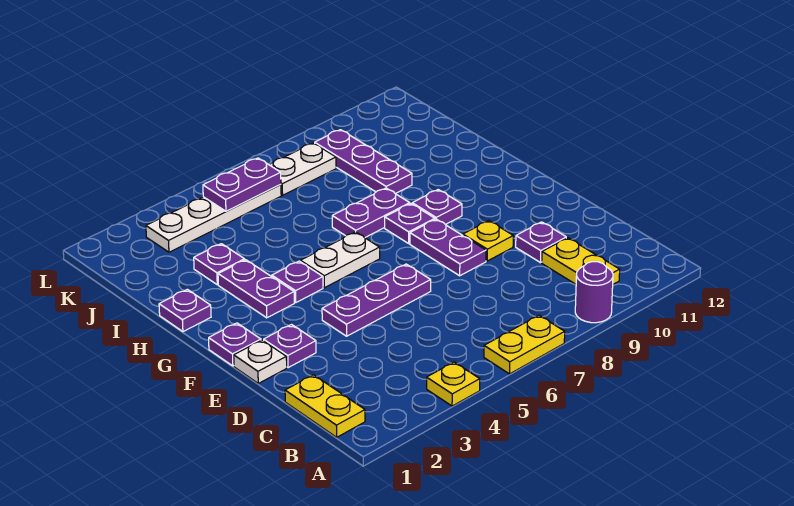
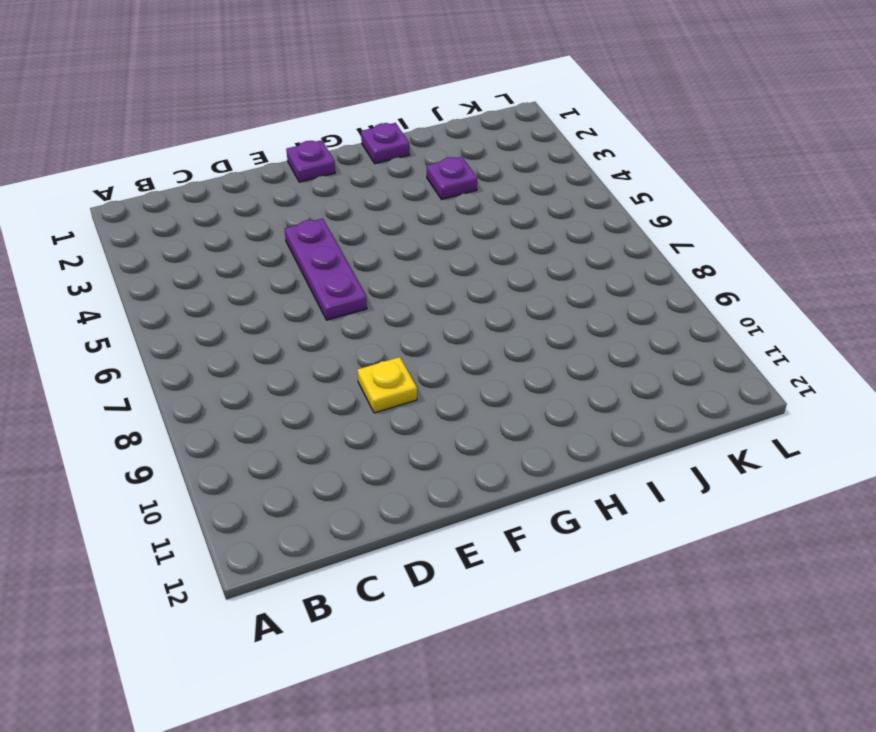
none -> yellow plate A4 level 1
none -> yellow plate A6:A7 level 1
none -> purple round brick A9 level 1

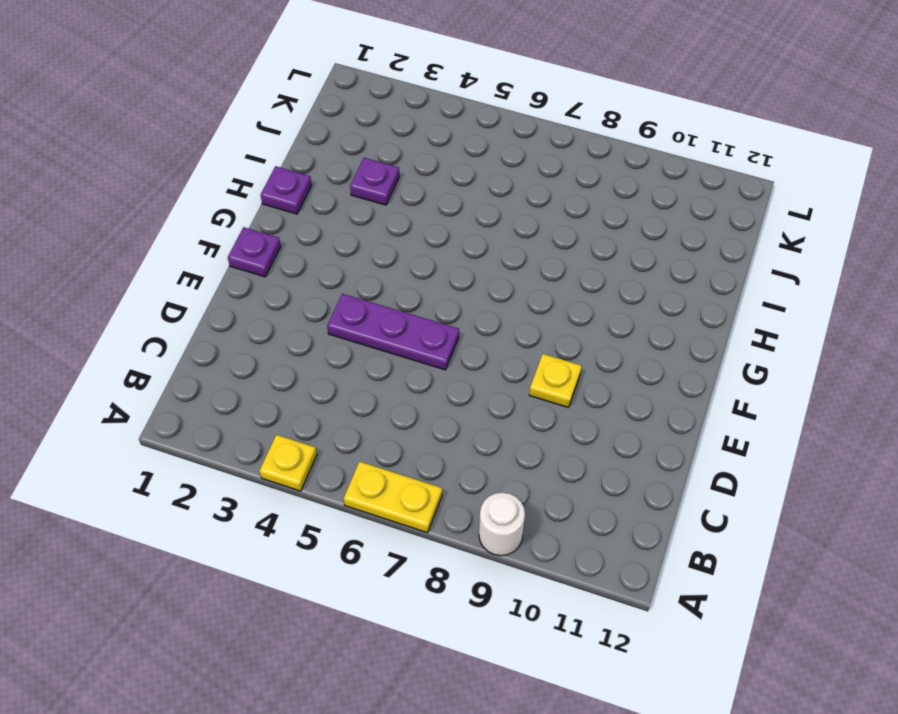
white round brick A9 level 1 -> purple round brick A9 level 1
none -> yellow plate B1:C1 level 1
none -> yellow plate B10:C10 level 1
none -> purple plate D10 level 1

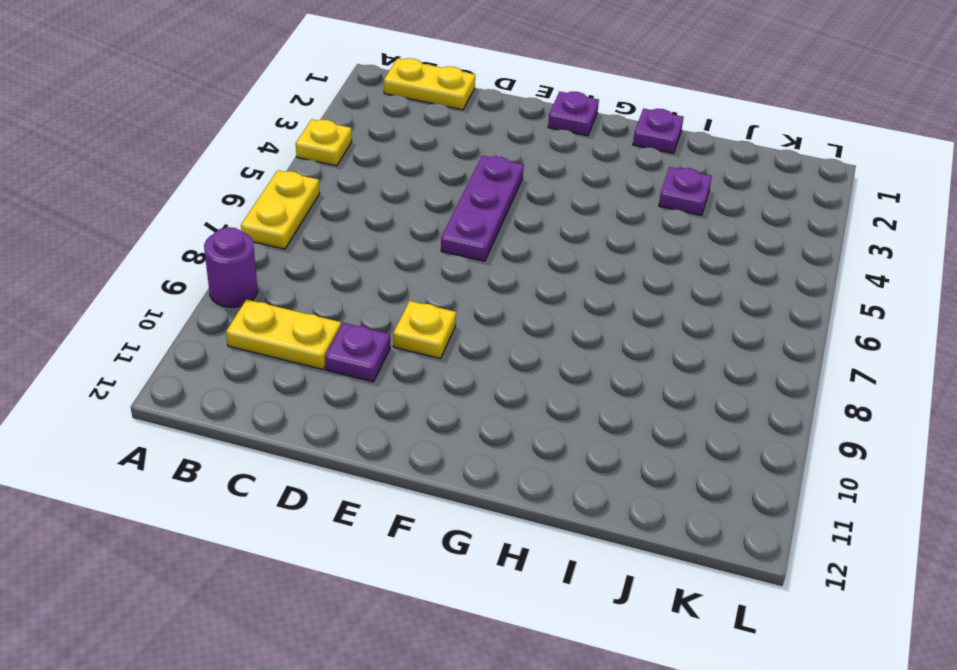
none -> white plate E1 level 1
none -> purple plate E2 level 1
none -> purple plate E8:F8 level 1

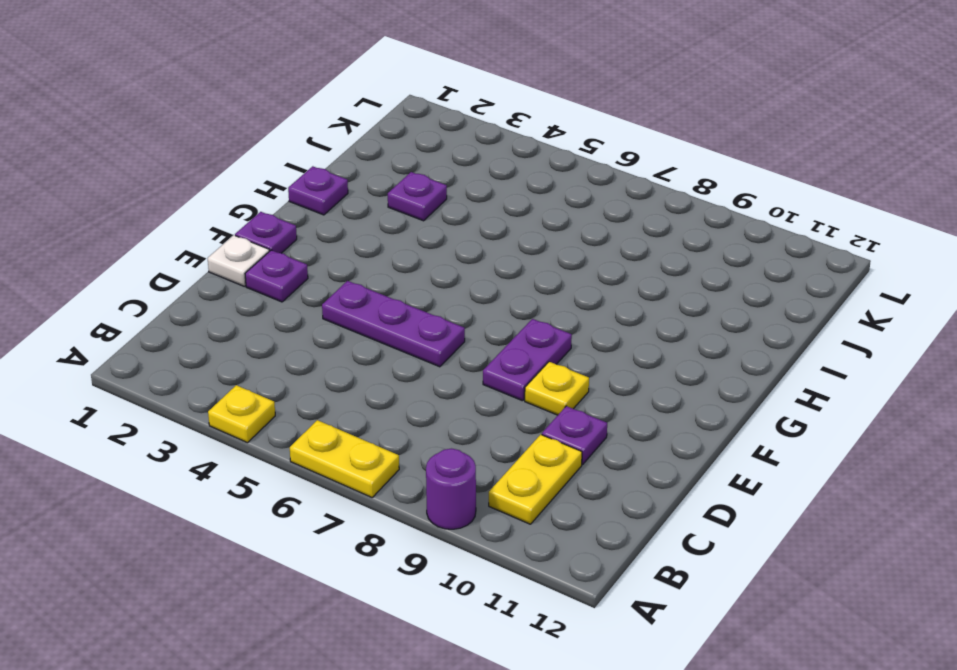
none -> yellow plate B1:C1 level 1
none -> purple plate G3:H3 level 1
none -> purple plate G4 level 1

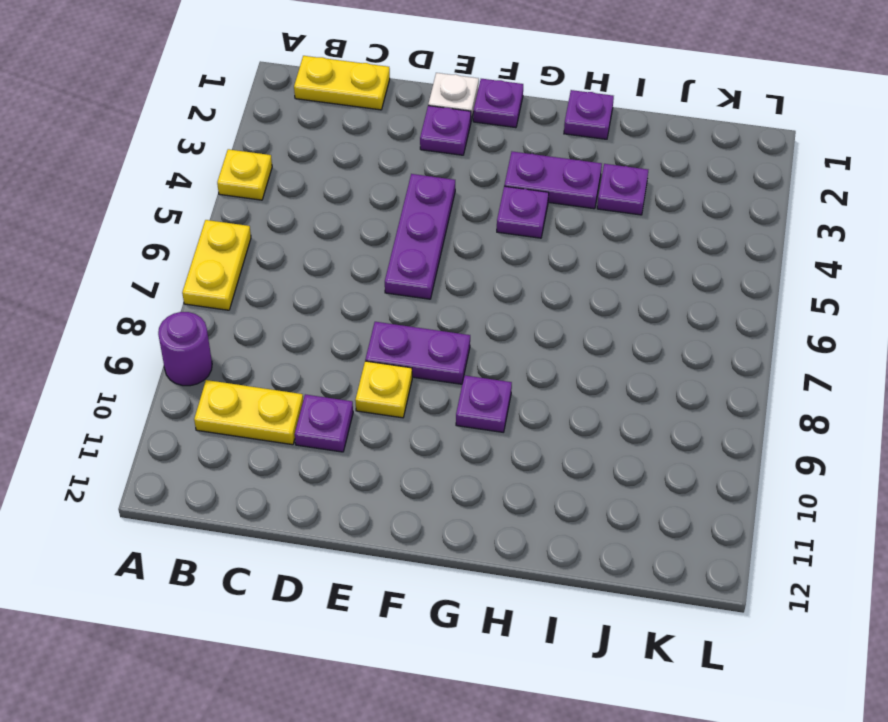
none -> white plate G5:G6 level 1
none -> purple plate G8 level 1
none -> purple plate H7:H8 level 1

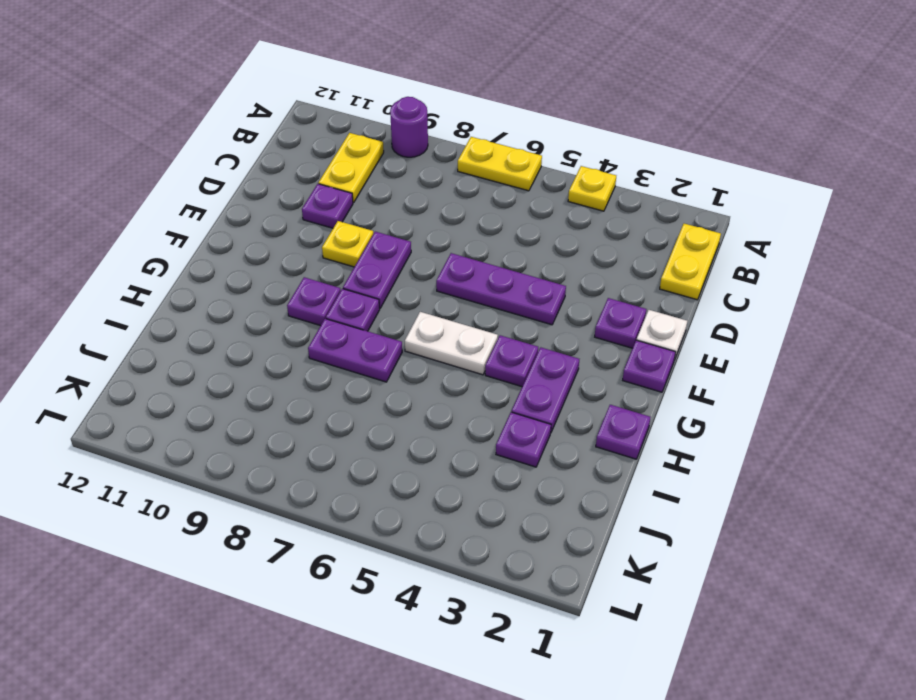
none -> purple plate I9:K9 level 1
none -> white plate K3:K6 level 1
none -> white plate K7:K8 level 1

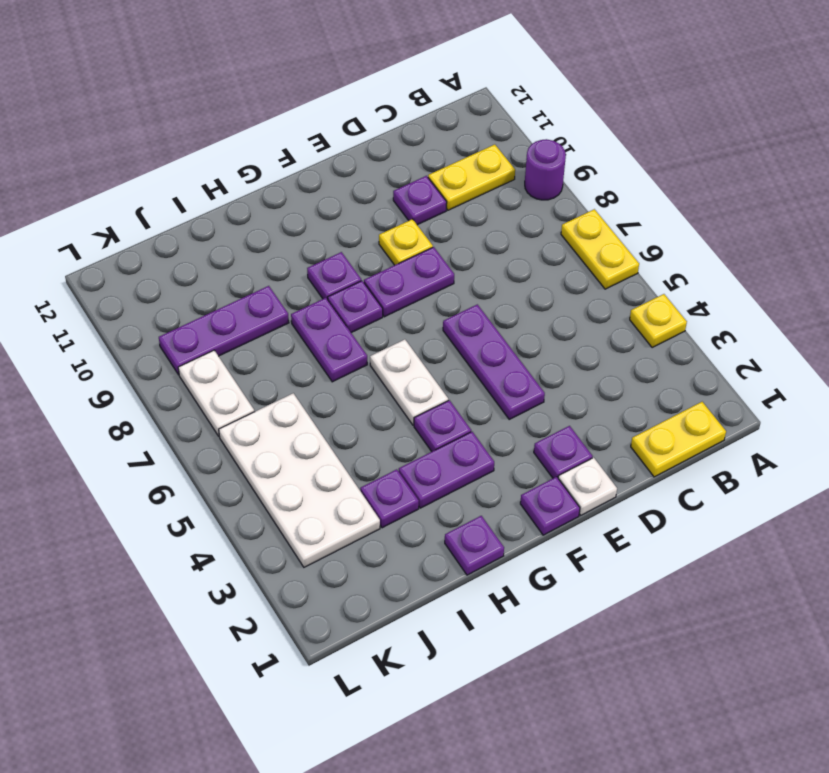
white plate J3:K6 level 1 -> white plate K3:K6 level 1
none -> purple plate K5:K6 level 2

